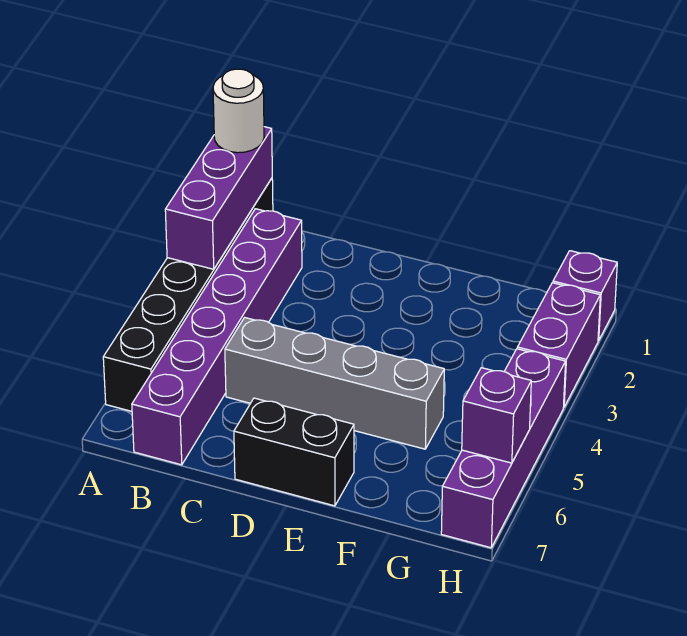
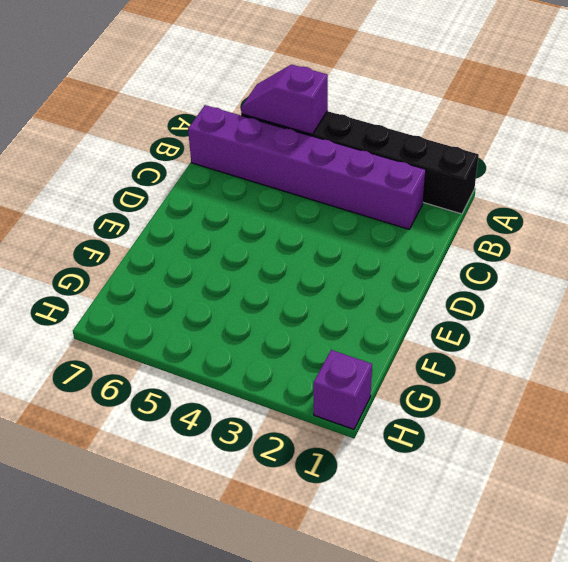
purple slope A5:A6 level 2 top 5 -> none
none -> grey brick C5:F5 level 1
none -> black brick D7:E7 level 1

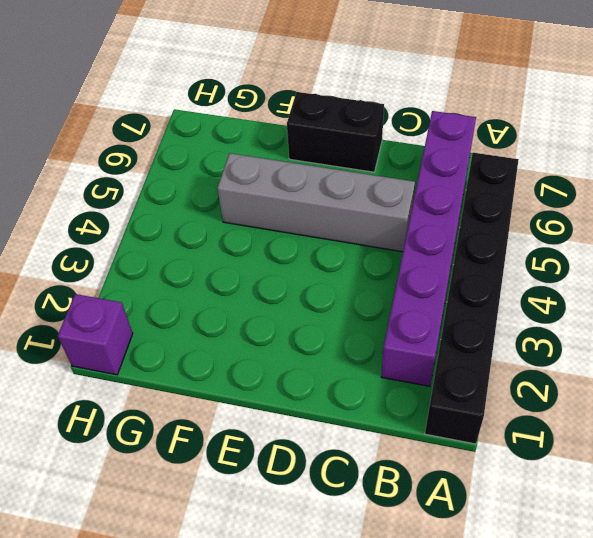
none -> purple brick H2:H3 level 1
none -> purple brick H4:H7 level 1

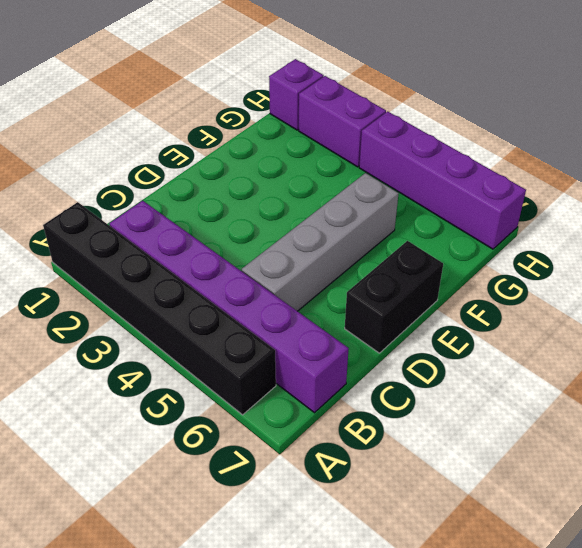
none -> purple brick A1:A3 level 2
none -> purple brick H6 level 2

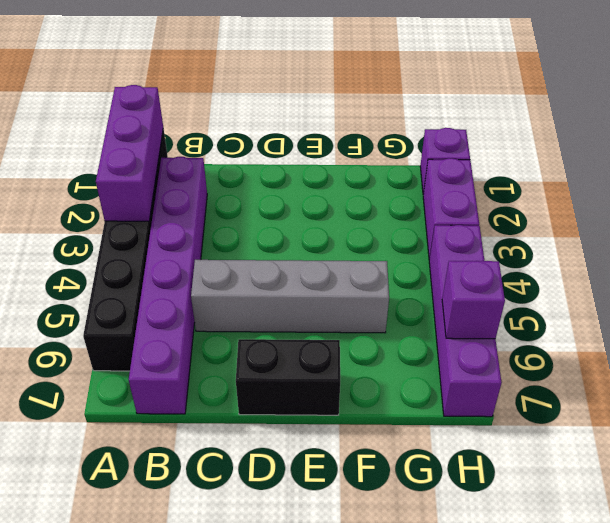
none -> white round brick A1 level 3

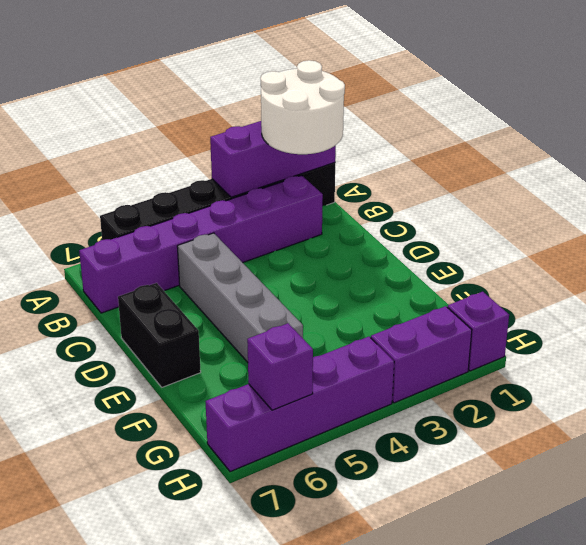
white round brick A1:B2 level 3 -> white round brick A1 level 3

